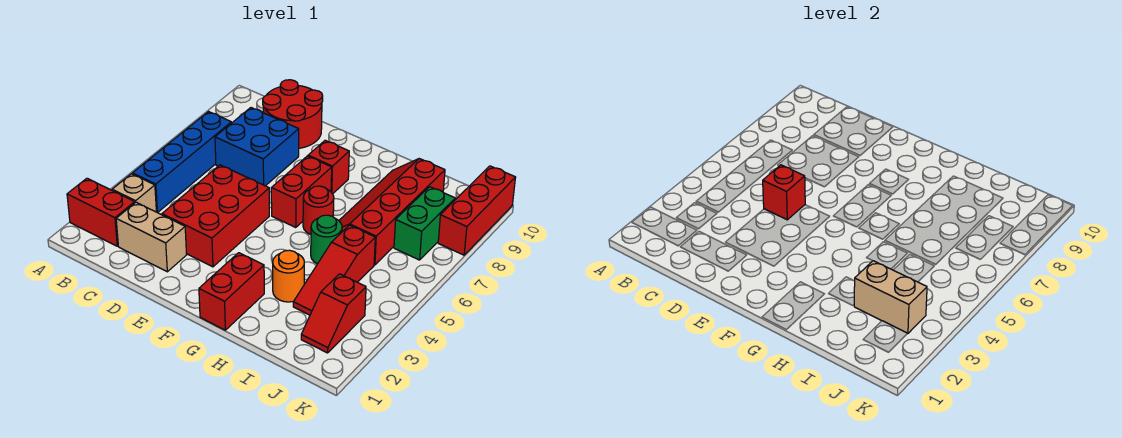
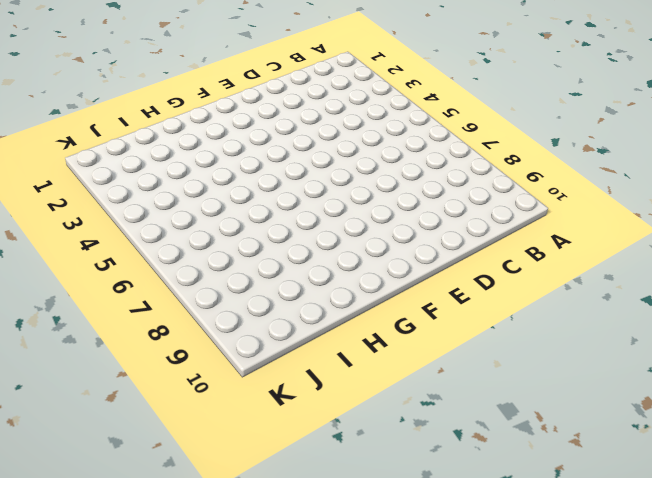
none -> red brick A2:B2 level 1
none -> tan brick B3 level 1
none -> blue brick B4:B7 level 1

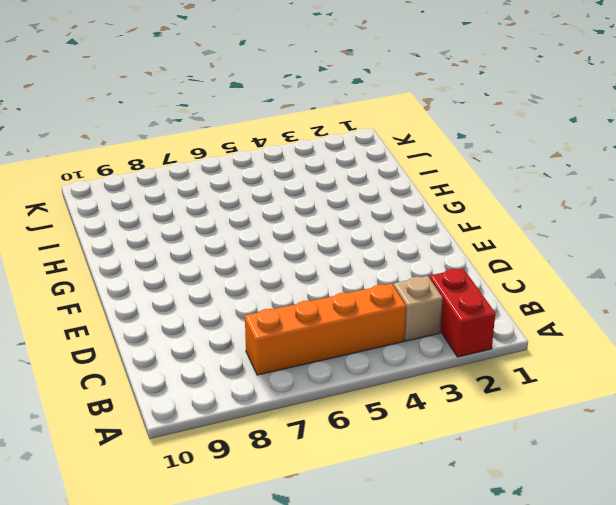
orange brick B4:B7 level 1 -> blue brick B4:B7 level 1
none -> tan brick C2:D2 level 1
none -> blue brick C7:D8 level 1
none -> red round brick C9:D10 level 1

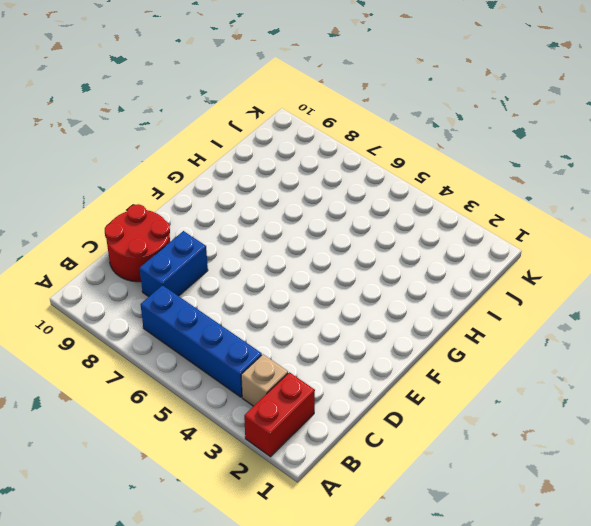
blue brick C8:D8 level 1 -> blue brick C7:D8 level 1
none -> tan brick C2:D2 level 1
none -> red brick D3:E5 level 1
none -> red brick F6:F7 level 1

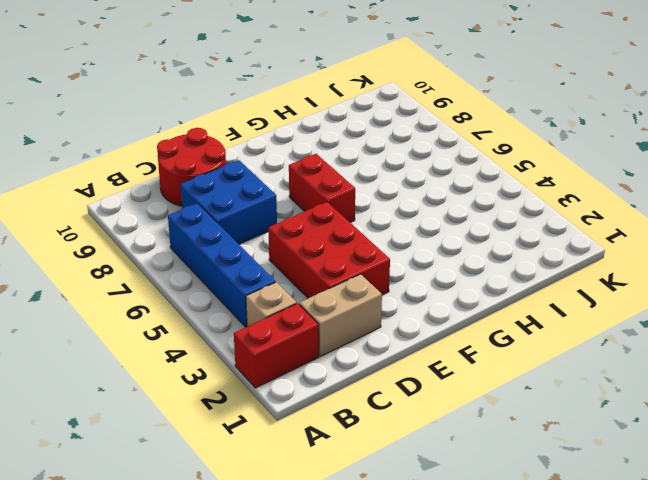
none -> red brick F8 level 1
none -> red brick G1:G2 level 1
none -> red round brick G6 level 1

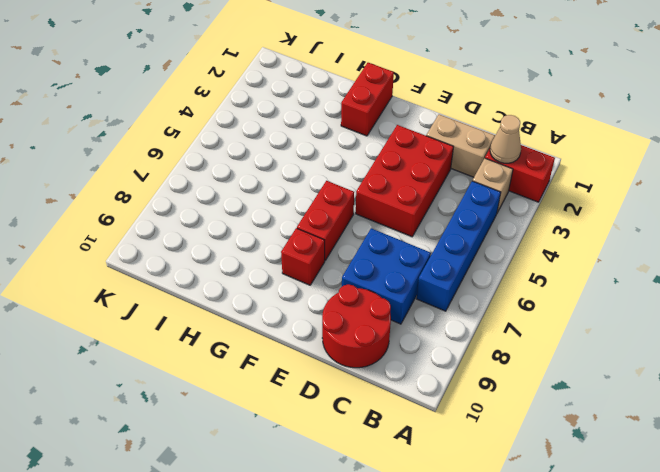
tan cone B2 level 2 -> none
none -> red round brick G6 level 1
none -> orange round brick H3 level 1
none -> green round brick H5 level 1

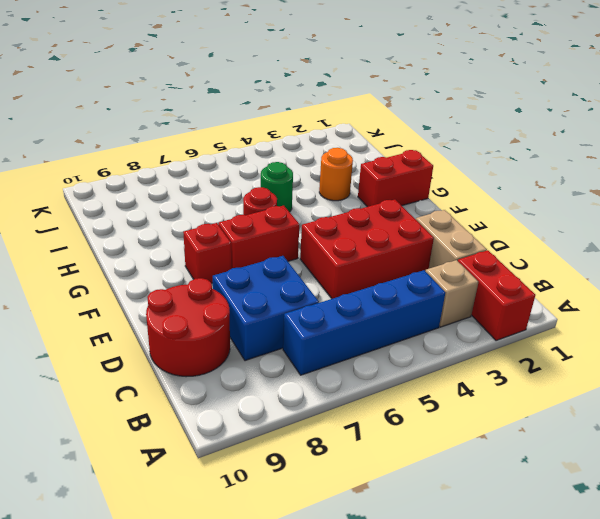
none -> red slope H6:I9 level 1 top I
none -> red slope I3:I5 level 1 top 5
none -> red slope J2:J3 level 1 top 3

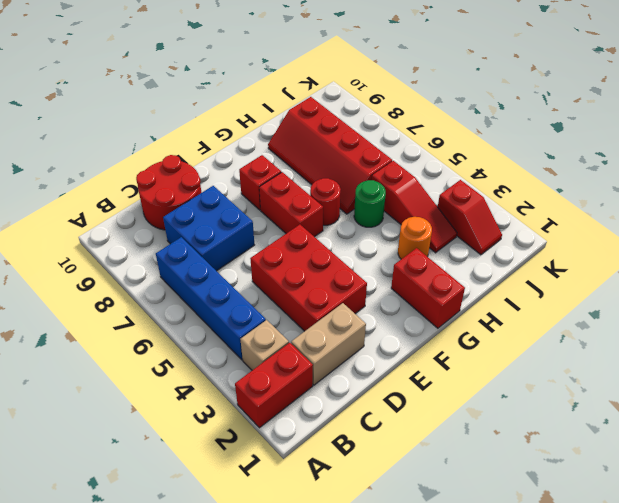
none -> green brick J7:J8 level 1
none -> red brick K8:K10 level 1
none -> red brick D5 level 2

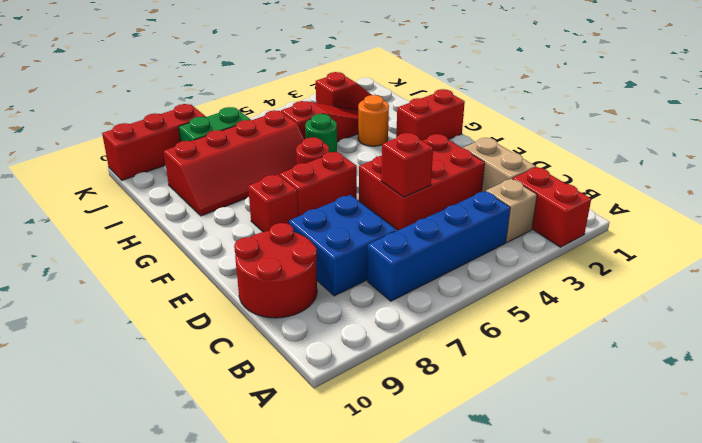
none -> tan brick I3:J3 level 2

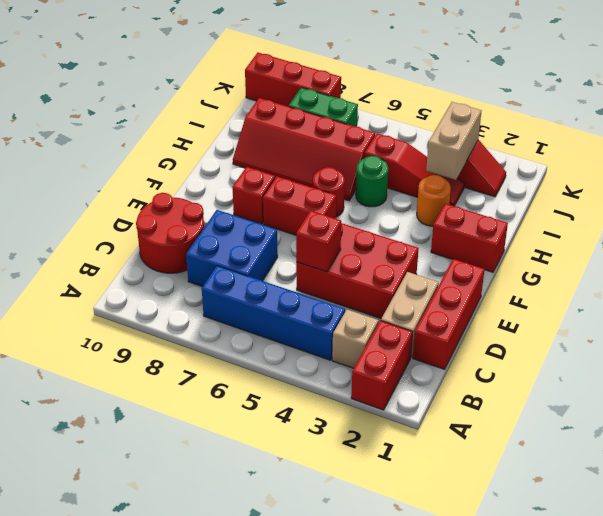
red brick C1:E1 level 1 -> none

